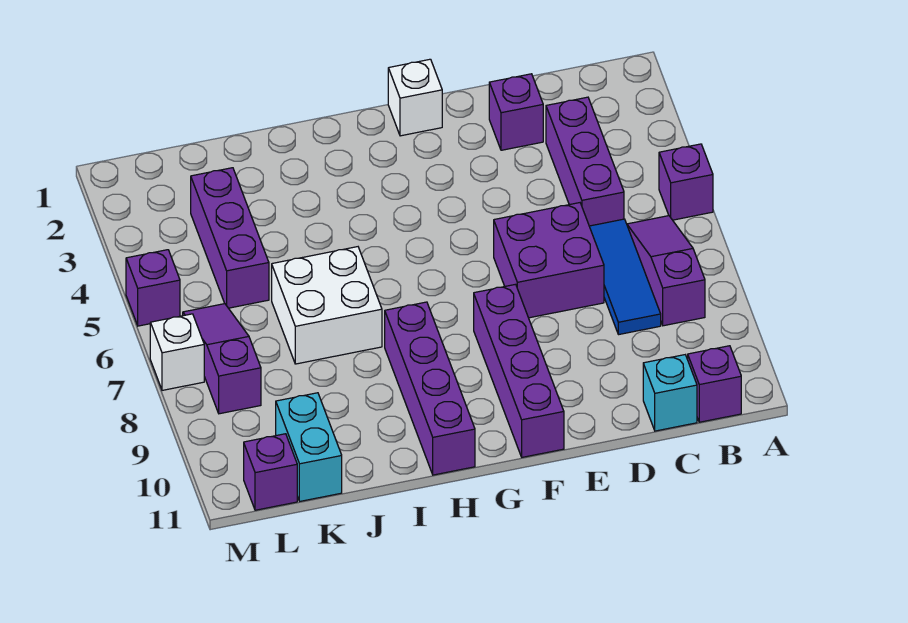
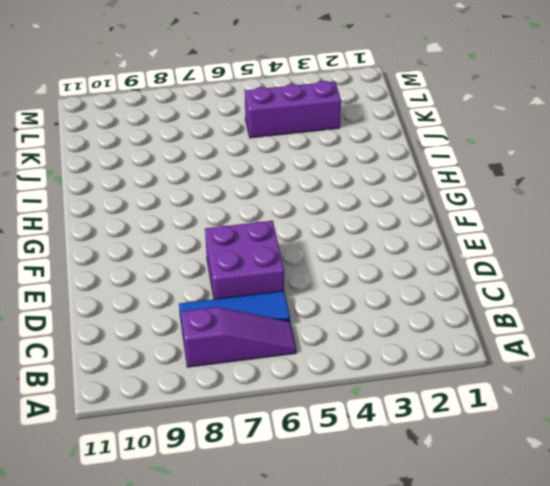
none -> purple brick A5 level 1
none -> purple brick B11 level 1
none -> purple brick C3:C5 level 1

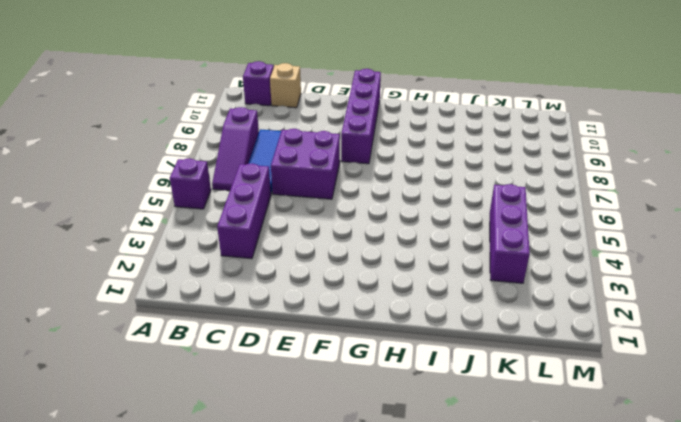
tan brick C11 level 1 -> cyan brick C11 level 1
none -> purple brick D2 level 1
none -> white brick F1 level 1
none -> purple brick H8:H11 level 1

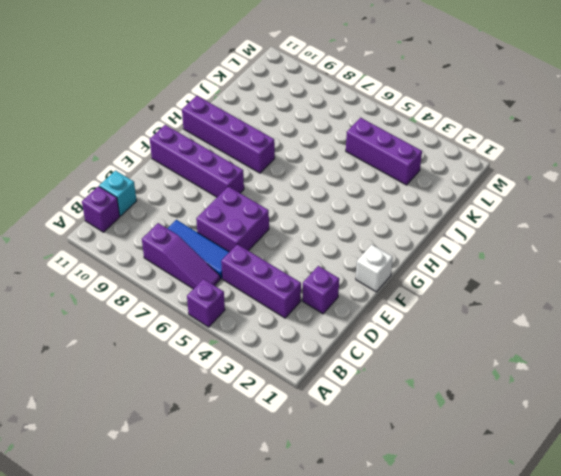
none -> white brick I6:J7 level 1
none -> cyan brick K10:K11 level 1
none -> purple slope L6:L8 level 1 top 8

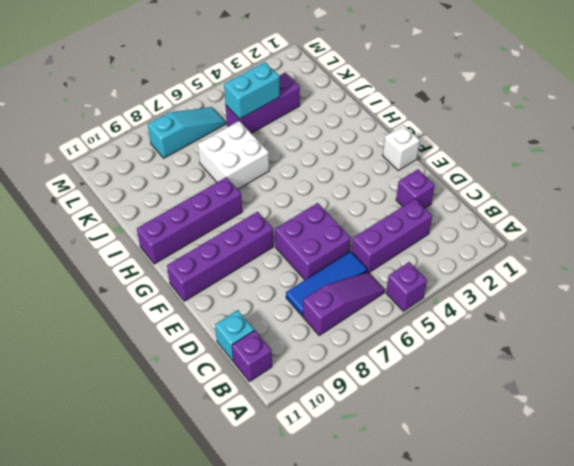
cyan brick K4:K5 level 2 -> cyan brick K10:K11 level 1
cyan slope L6:L8 level 1 top 8 -> purple slope L6:L8 level 1 top 8
none -> purple brick L11 level 1
none -> purple brick M5 level 1
none -> white brick M7 level 1

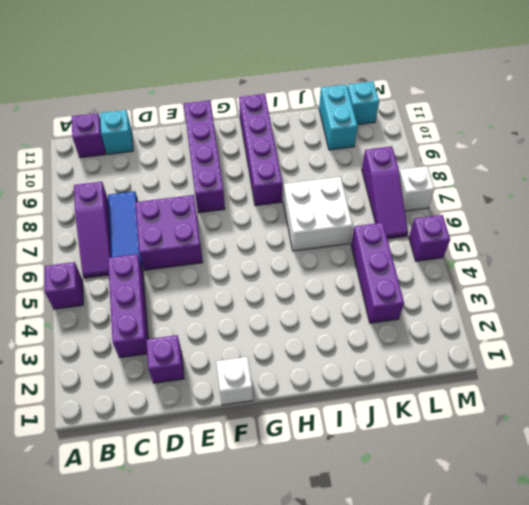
cyan brick L11 level 1 -> purple brick L11 level 1

